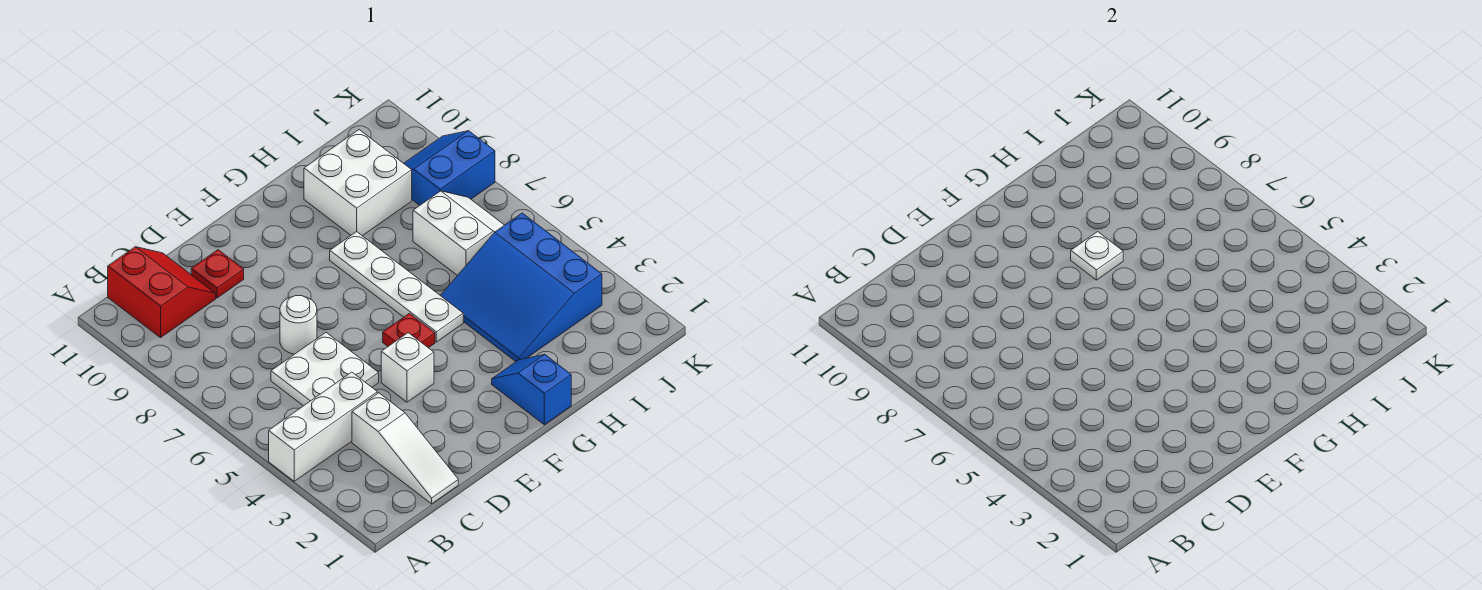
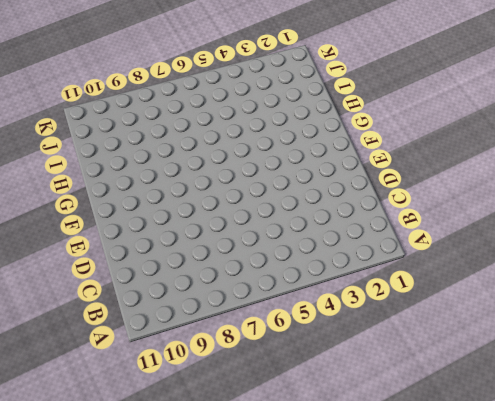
none -> white brick A4:C4 level 1
none -> red slope B10:C11 level 1 top B
none -> white slope C1:C3 level 1 top 3

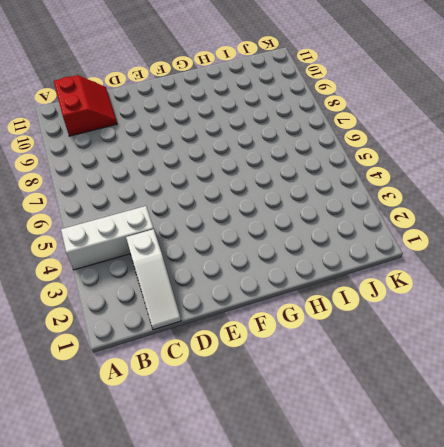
none -> white plate C5:D6 level 1
none -> white round brick D7 level 1
none -> red plate D10 level 1

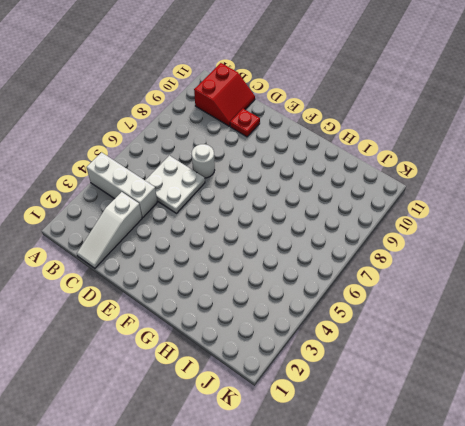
none -> white brick E4 level 1
none -> red plate F5 level 1
none -> blue slope G1:G2 level 1 top 1

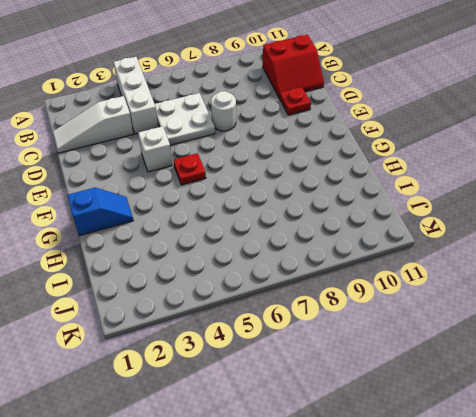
none -> white plate G5:G8 level 1
none -> blue slope H3:J5 level 1 top J
none -> white brick H9:I10 level 1

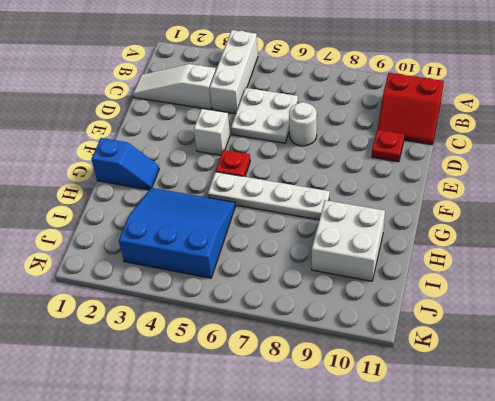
none -> white slope I6:J7 level 1 top I
none -> blue slope J8:K9 level 1 top 8
none -> white plate G8 level 2

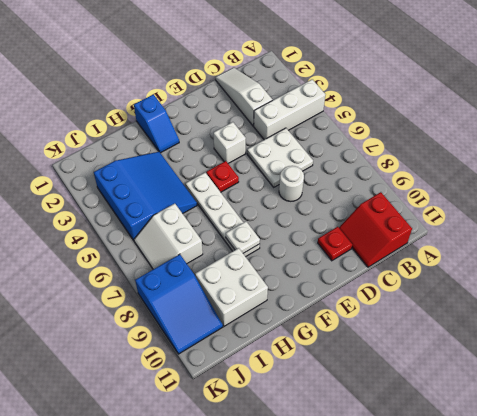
blue slope J8:K10 level 1 top 8 -> blue slope J8:K9 level 1 top 8

